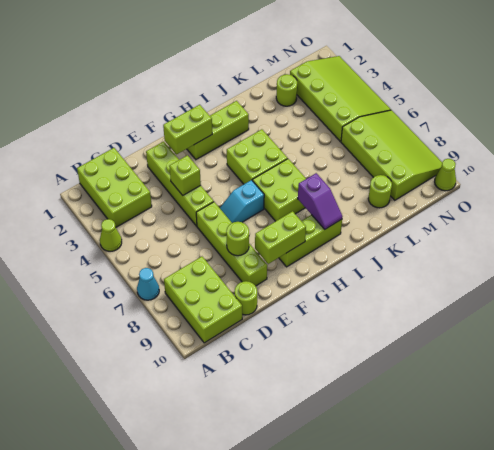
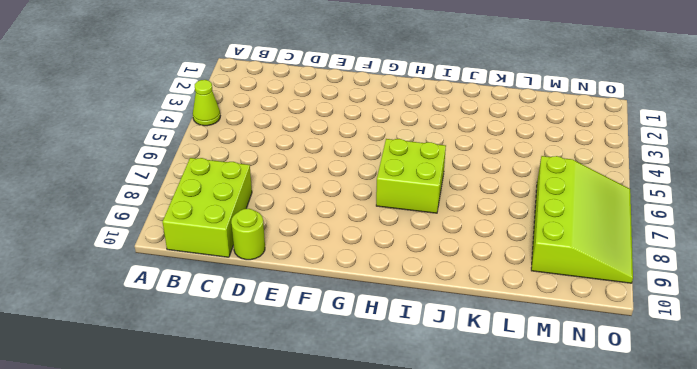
none -> cyan cone A7 level 1
none -> lime brick B1:C3 level 1
none -> lime brick E2:E5 level 1

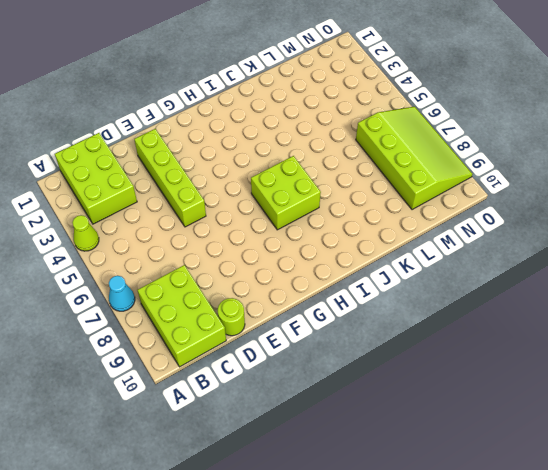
none -> lime brick E6:E9 level 1
none -> cyan slope F6:G6 level 1 top G
none -> lime brick G2:I2 level 1

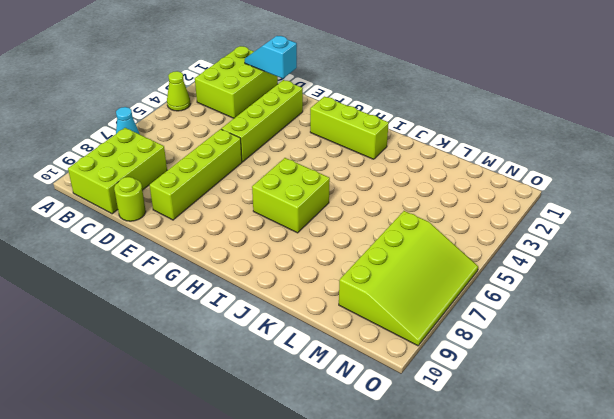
cyan slope C1:D1 level 2 top D -> cyan slope F6:G6 level 1 top G
none -> lime brick G9:I9 level 1
none -> lime brick H4:I5 level 1
none -> lime round brick L2 level 1

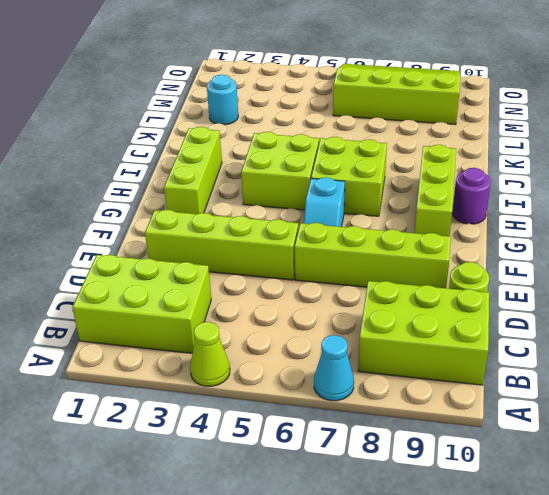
purple round brick H10 level 1 -> none
cyan round brick L2 level 1 -> lime round brick L2 level 1
none -> lime round brick L9 level 1
none -> lime slope M2:O5 level 1 top M
none -> lime cone O10 level 1

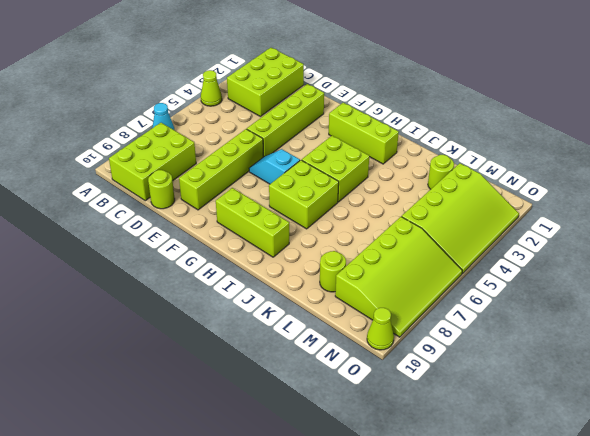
none -> lime brick E4 level 2
none -> lime round brick E8 level 2
none -> lime brick F2:G2 level 2

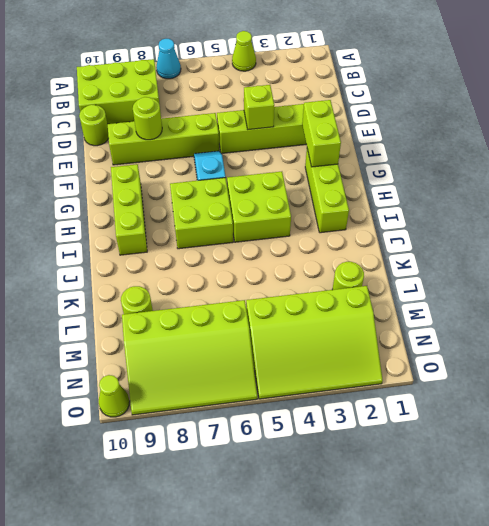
none -> lime brick B1:C3 level 1
none -> lime brick F9:G9 level 2
none -> purple slope I8:I9 level 2 top 8

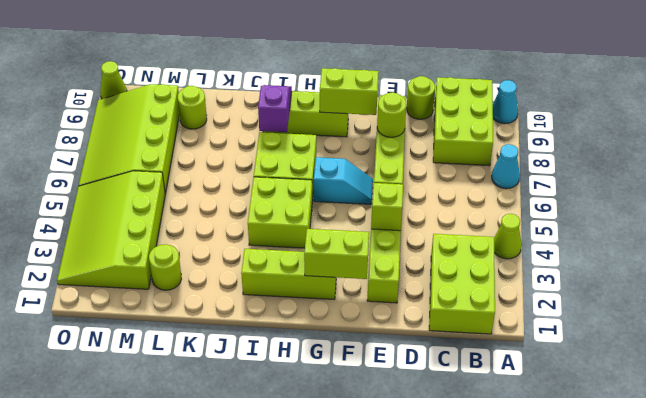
cyan cone A10 level 1 -> none

